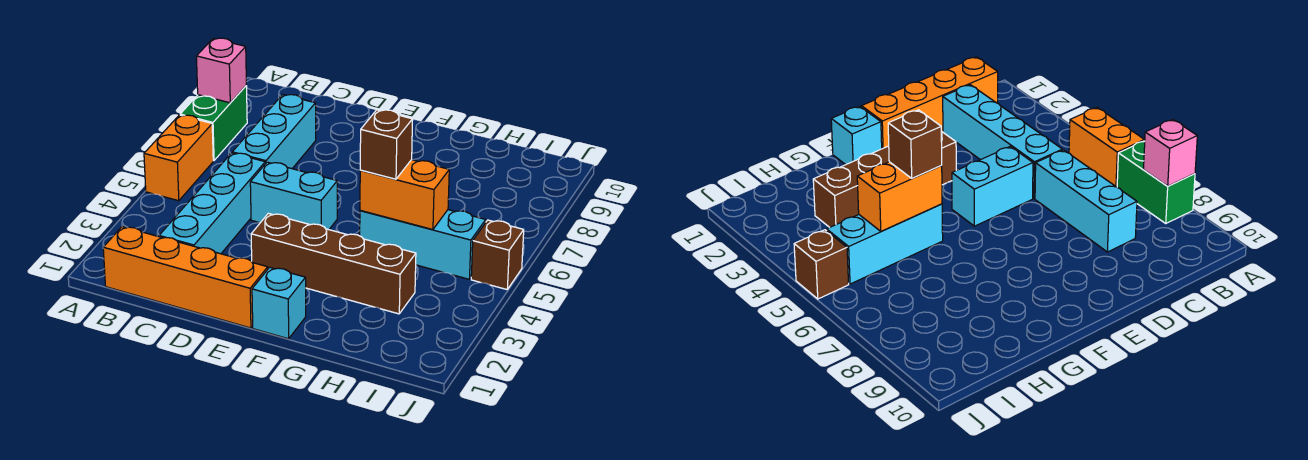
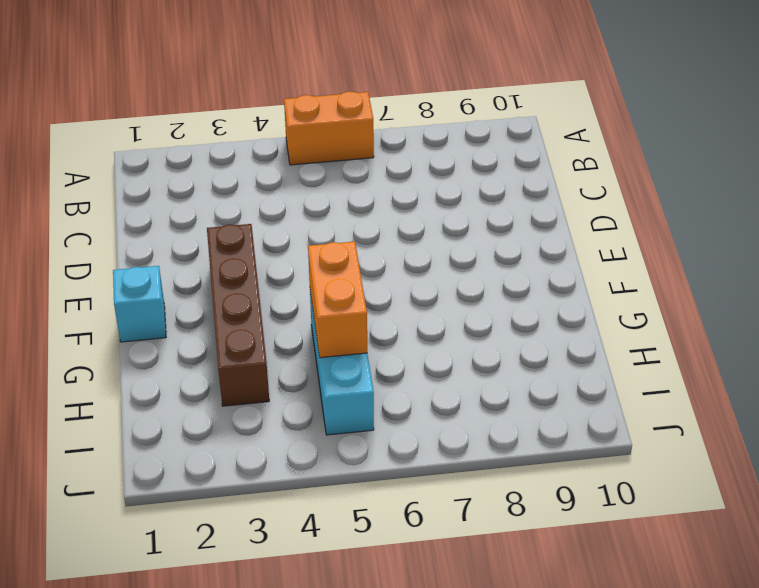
none -> green brick A7:A8 level 1
none -> orange brick B1:E1 level 1
none -> cyan brick C2:C5 level 1

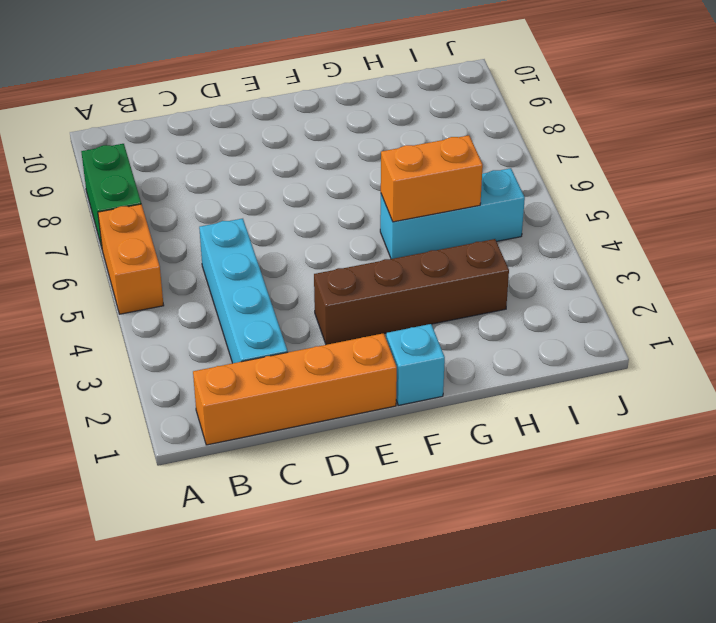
none -> cyan brick C6:C8 level 1
none -> cyan brick D5:E5 level 1
none -> brown brick J5 level 1

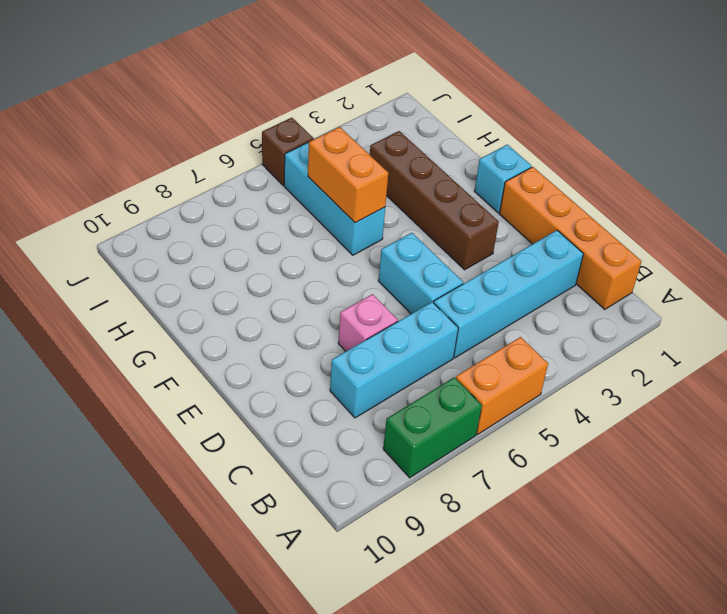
pink brick D7 level 1 -> pink brick A8 level 2
none -> brown brick G5 level 3

